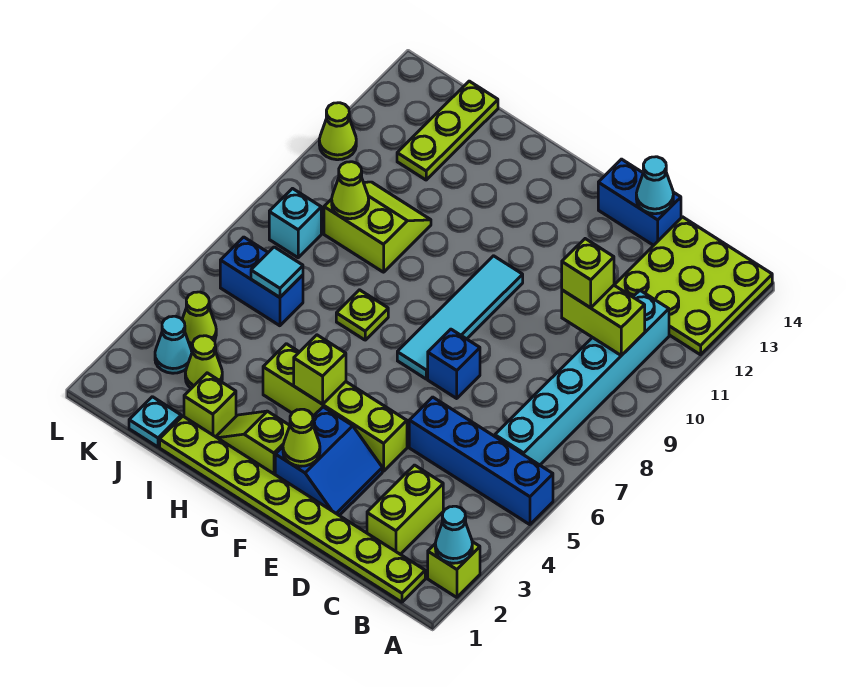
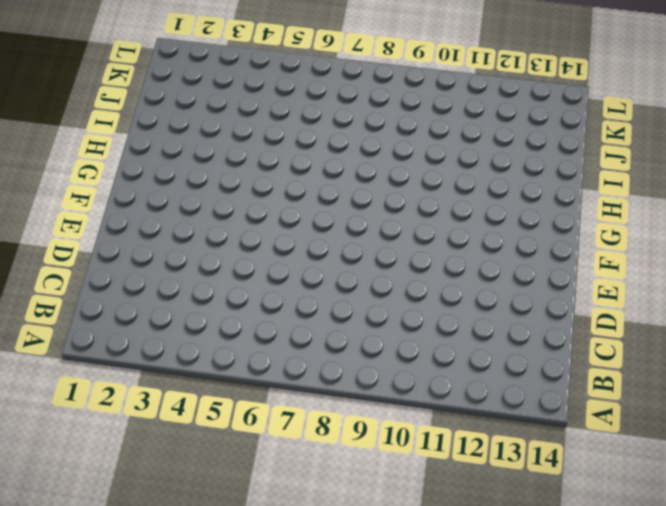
none -> lime brick A2 level 1
none -> blue brick A5:D5 level 1
none -> lime plate A12:C14 level 1
none -> lime plate B1:I1 level 1

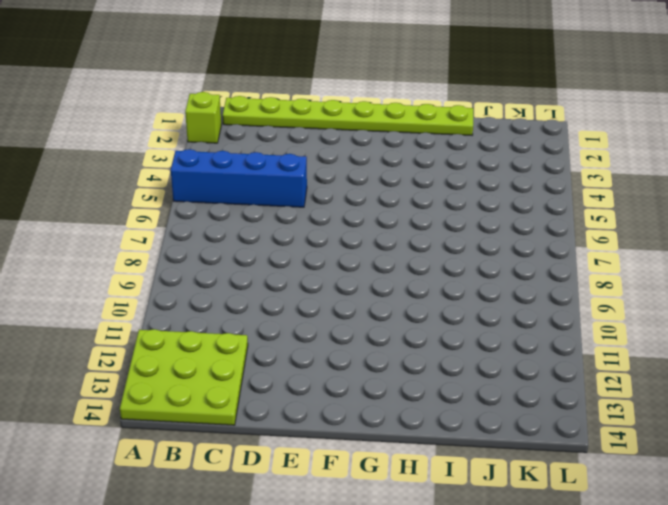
none -> cyan brick B6:B11 level 1
none -> lime brick C2:C3 level 1
none -> blue brick D14:E14 level 1
none -> blue slope E2:F3 level 1 top F

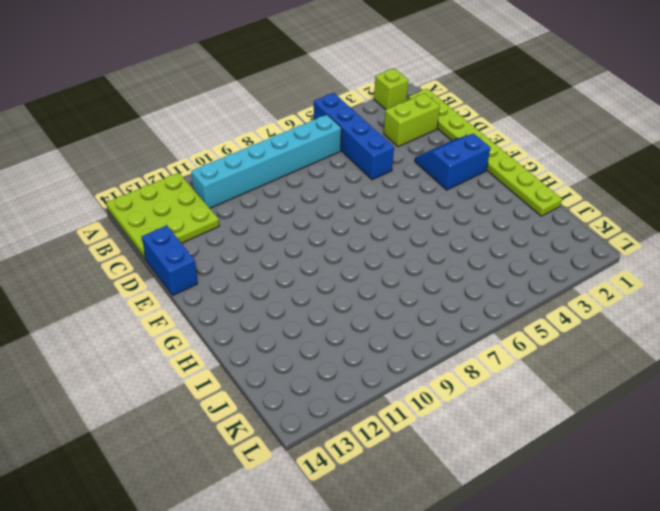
none -> lime brick E4:H4 level 1
none -> blue brick E7 level 1
none -> cyan tile F7:F10 level 1
none -> lime slope G2:H2 level 1 top G

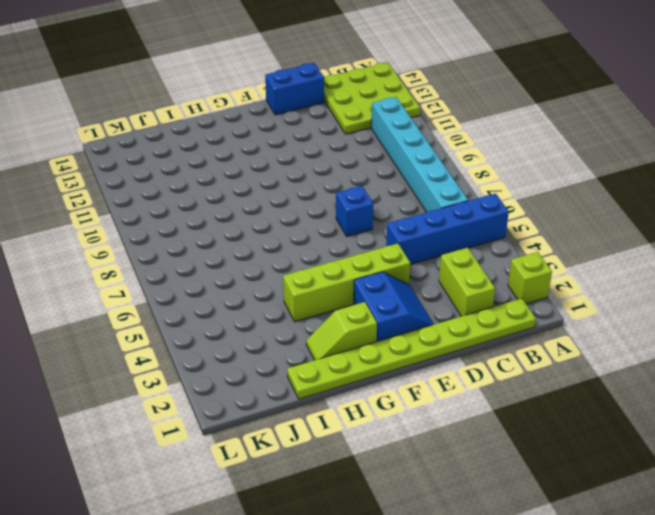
none -> cyan tile F7:F10 level 1
none -> lime plate H7 level 1
none -> lime brick I2 level 1
none -> lime slope I9:J10 level 1 top 9

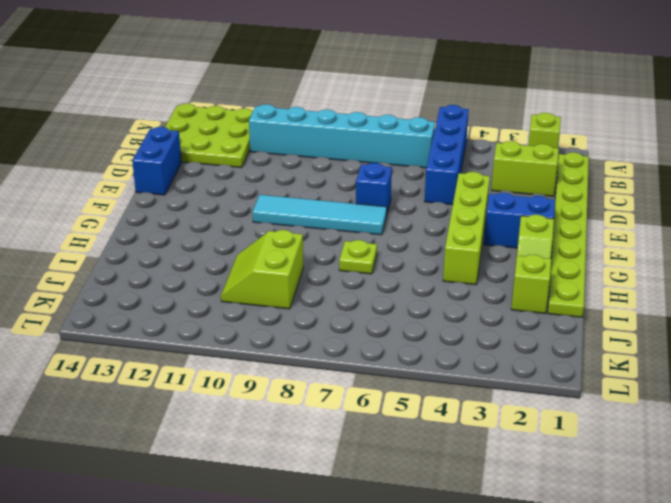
none -> cyan plate J1 level 1
none -> lime cone J3 level 1
none -> blue brick J6:K6 level 1
none -> lime plate J12:J14 level 1

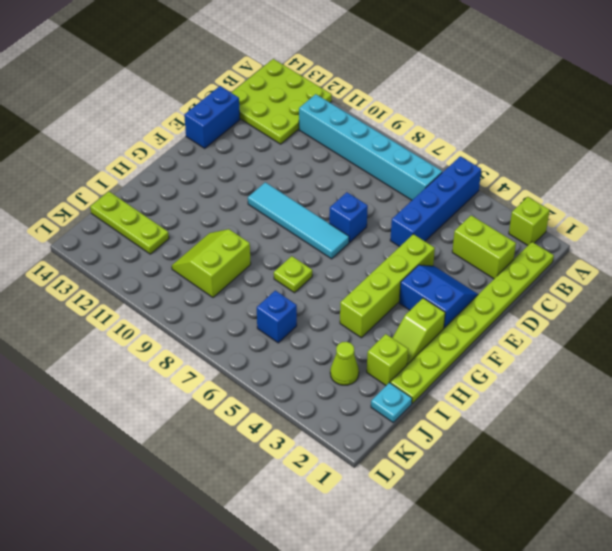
blue brick J6 level 1 -> blue brick J6:K6 level 1
none -> cyan cone K3 level 1
none -> lime cone K4 level 1
none -> cyan brick K8 level 1
none -> lime cone L11 level 1

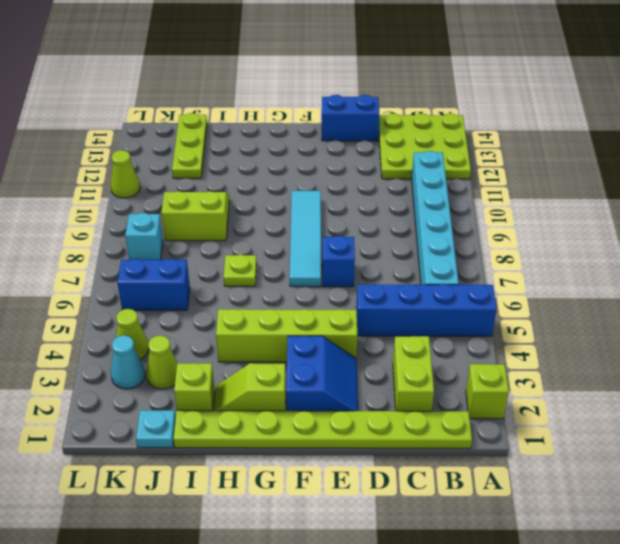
none -> cyan cone A2 level 2
none -> lime brick B10:C10 level 2
none -> cyan cone D14 level 2
none -> lime cone F2 level 2

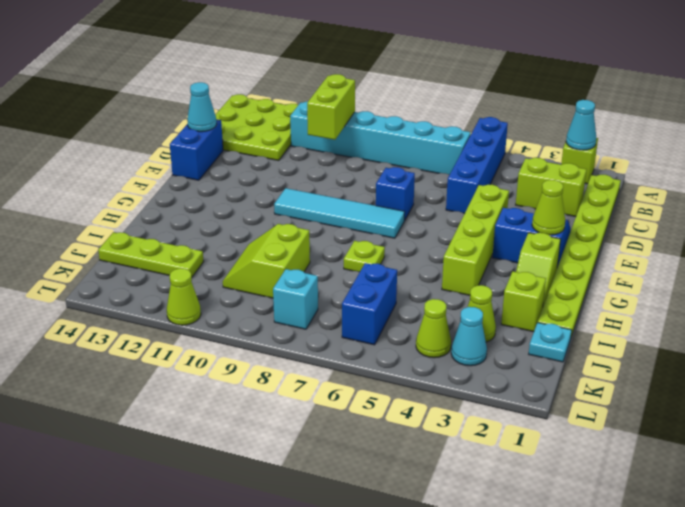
none -> lime brick G4 level 2
none -> cyan tile J6 level 2
none -> lime cone J9 level 2
none -> lime brick C10 level 3

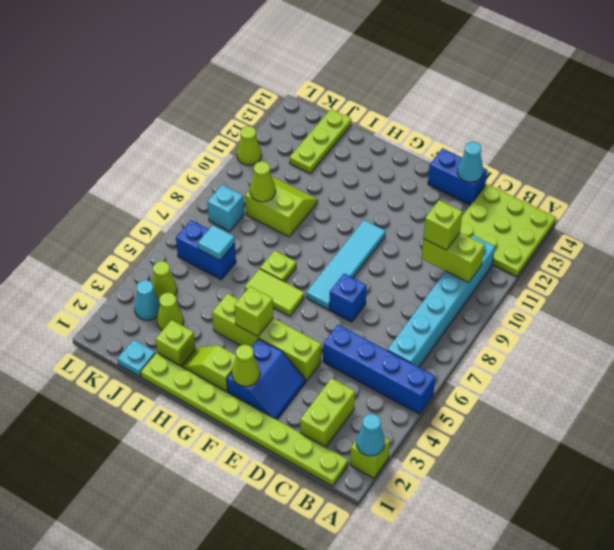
lime tile G6:H6 level 1 -> none

